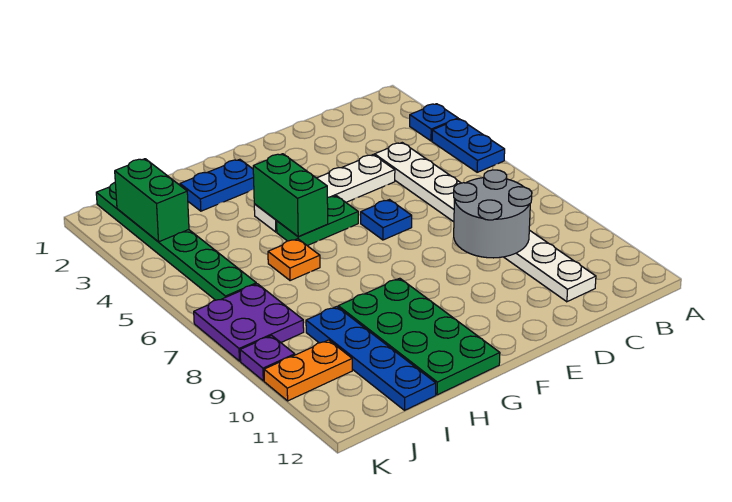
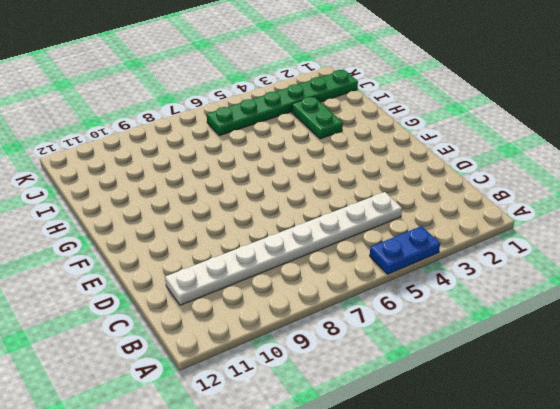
green plate H3:I3 level 1 -> green plate F5:G5 level 1
none -> blue plate A3 level 1
none -> white plate D4:G4 level 1
none -> blue plate E6 level 1

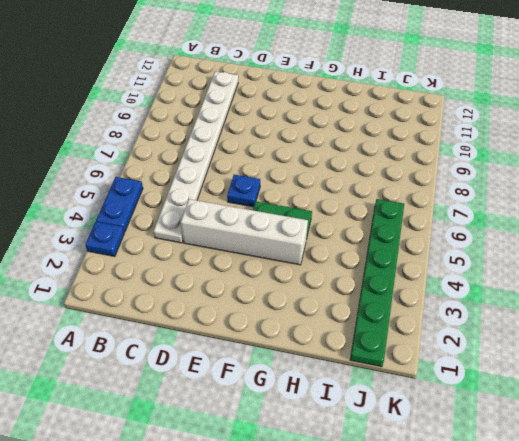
white brick D4:G4 level 1 -> white plate D4:G4 level 1
none -> blue plate G2:H2 level 1
none -> green plate G9:H12 level 1
none -> orange plate H6 level 1

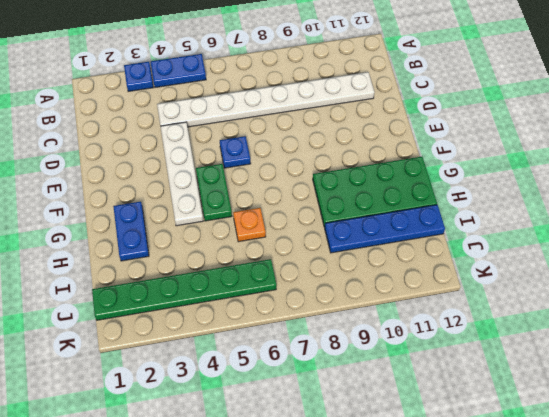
none -> purple plate J7:K8 level 1
none -> orange plate J10:K10 level 1
none -> purple plate K9 level 1

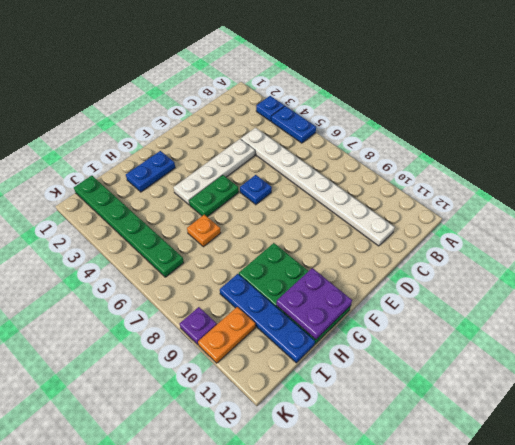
purple plate G11:H12 level 2 -> purple plate J7:K8 level 1
none -> grey round brick C8:D9 level 2
none -> green brick G4:G5 level 2
none -> green brick J2:J3 level 2

